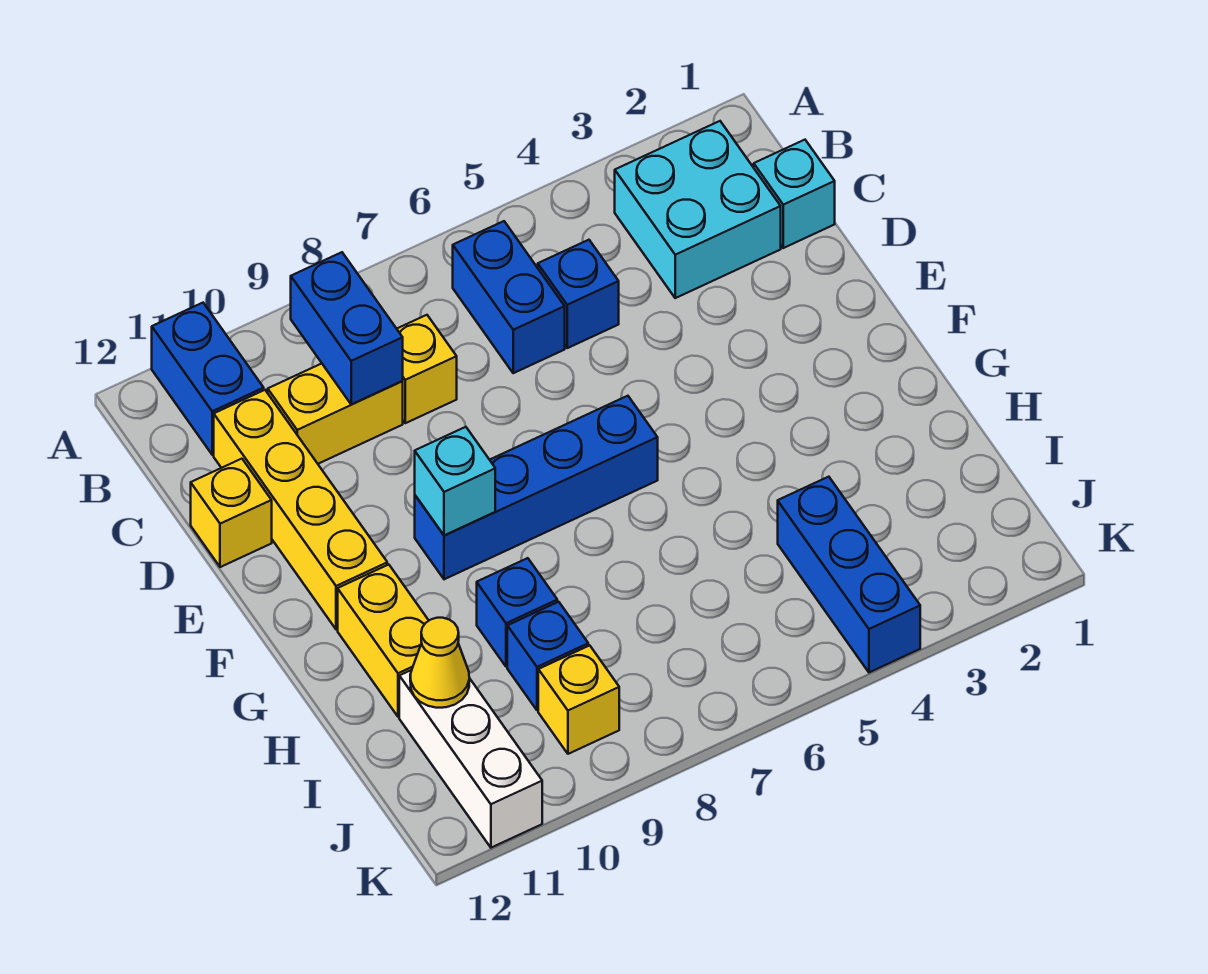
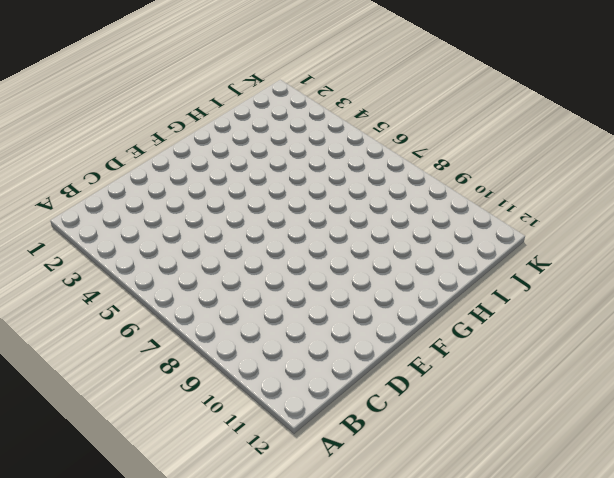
none -> blue brick A11:B11 level 1
none -> cyan brick B2:C3 level 1
none -> blue brick B6:C6 level 1

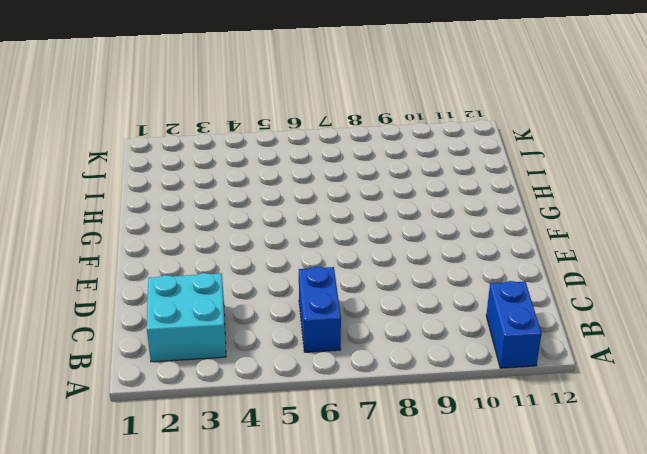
none -> cyan brick C1 level 1
none -> blue brick C5 level 1
none -> yellow brick C8 level 1

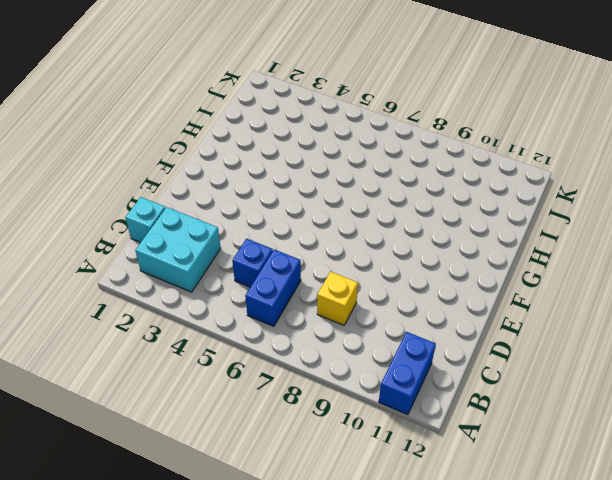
none -> yellow brick C9:C10 level 1
none -> yellow brick C11:F11 level 1
none -> yellow brick D12 level 1

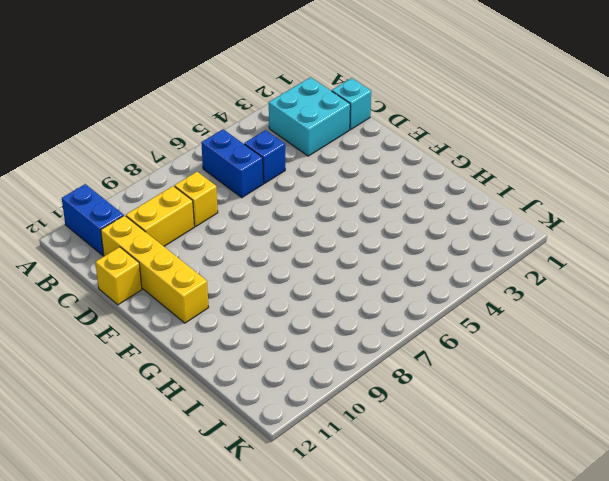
none -> blue brick F6:F9 level 1
none -> yellow brick G11:H11 level 1
none -> blue brick H9 level 1

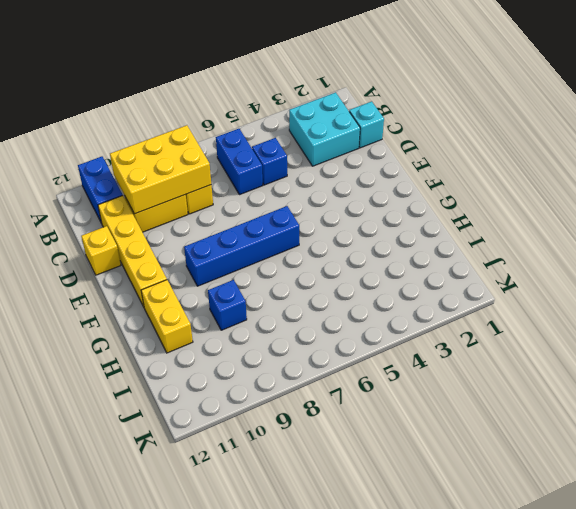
yellow brick B8:C10 level 2 -> blue brick B9:C9 level 2
none -> blue brick I4:K4 level 1
none -> blue brick I9 level 1
none -> white brick I11:K11 level 1

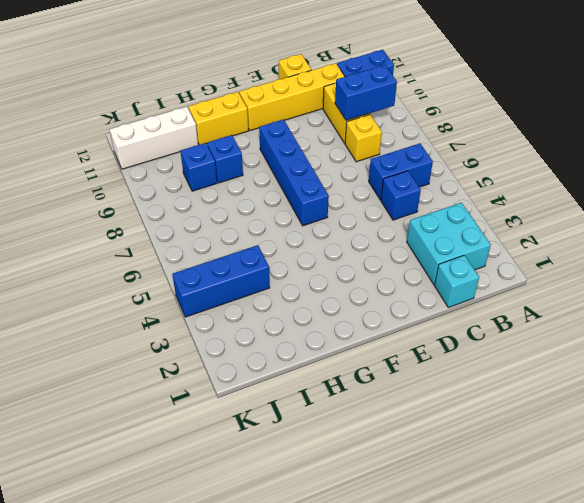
none -> yellow brick J9 level 1
none -> cyan brick F9 level 2
none -> yellow cone I11 level 2

